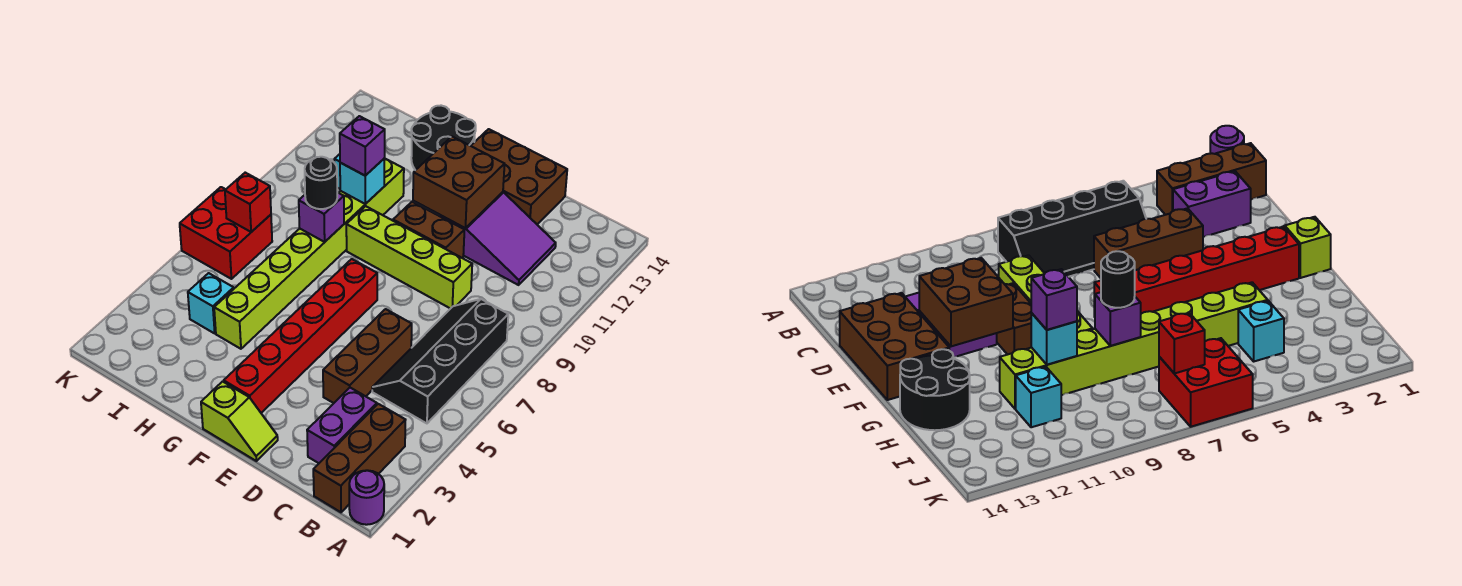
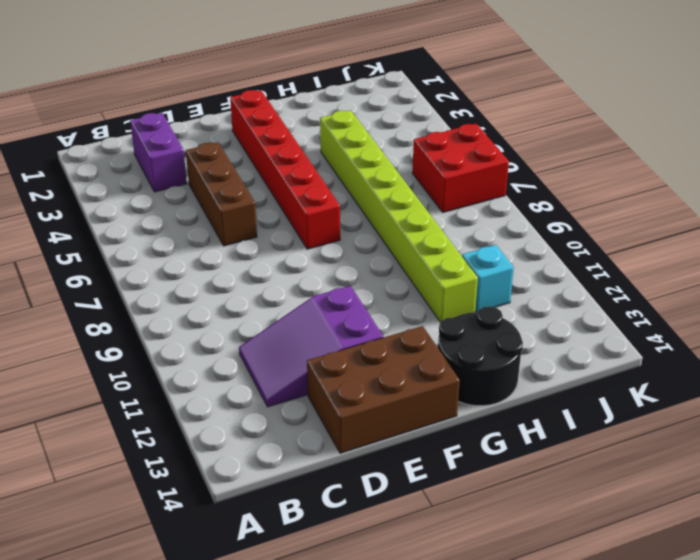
none -> purple round brick A1 level 1
none -> brown brick B1:B3 level 1
none -> black slope B5:C8 level 1 top B

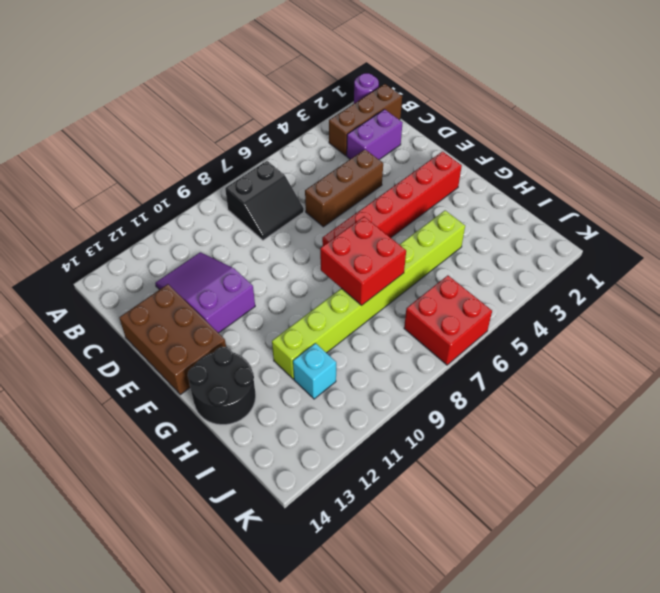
black slope B7:C8 level 1 top B -> black slope B5:C8 level 1 top B
red brick G7:H8 level 2 -> purple brick H8 level 2
none -> lime brick D9:G9 level 1
none -> lime slope E1:F1 level 1 top F
none -> brown brick E10:F10 level 1

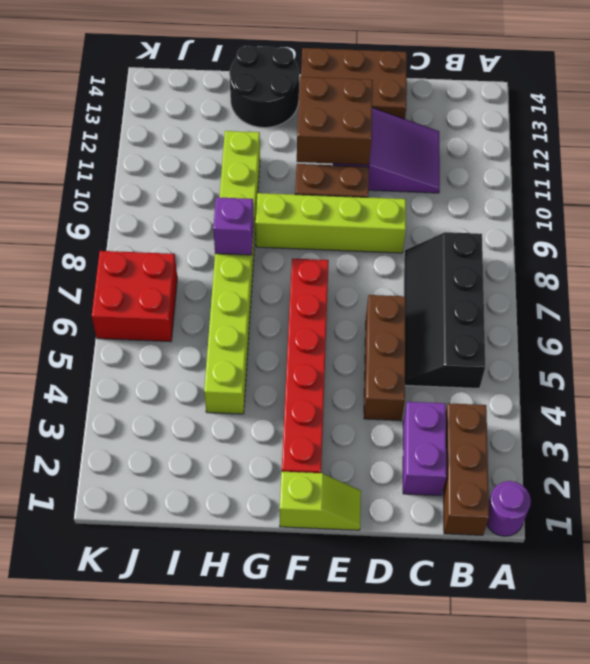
none -> cyan brick I4 level 1
none -> cyan brick I11 level 1
none -> cyan brick H10 level 2

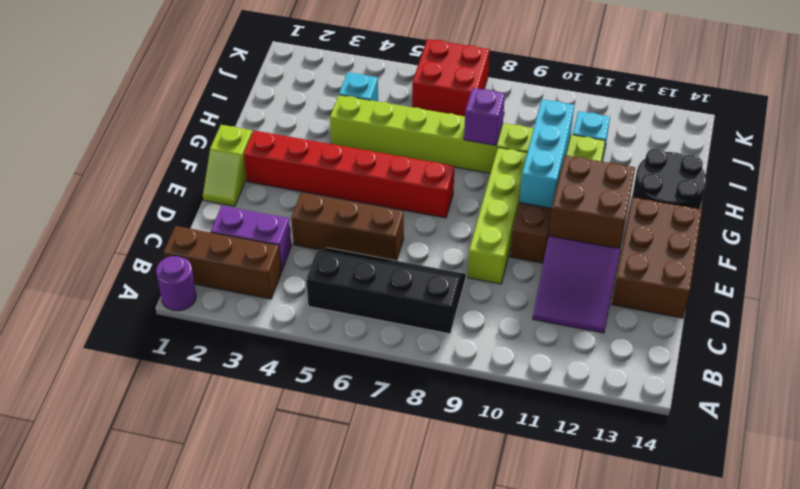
cyan brick F10:H10 level 2 -> cyan brick H10 level 2
none -> red brick J7 level 2
none -> black round brick H8 level 3
none -> purple brick H10 level 3

